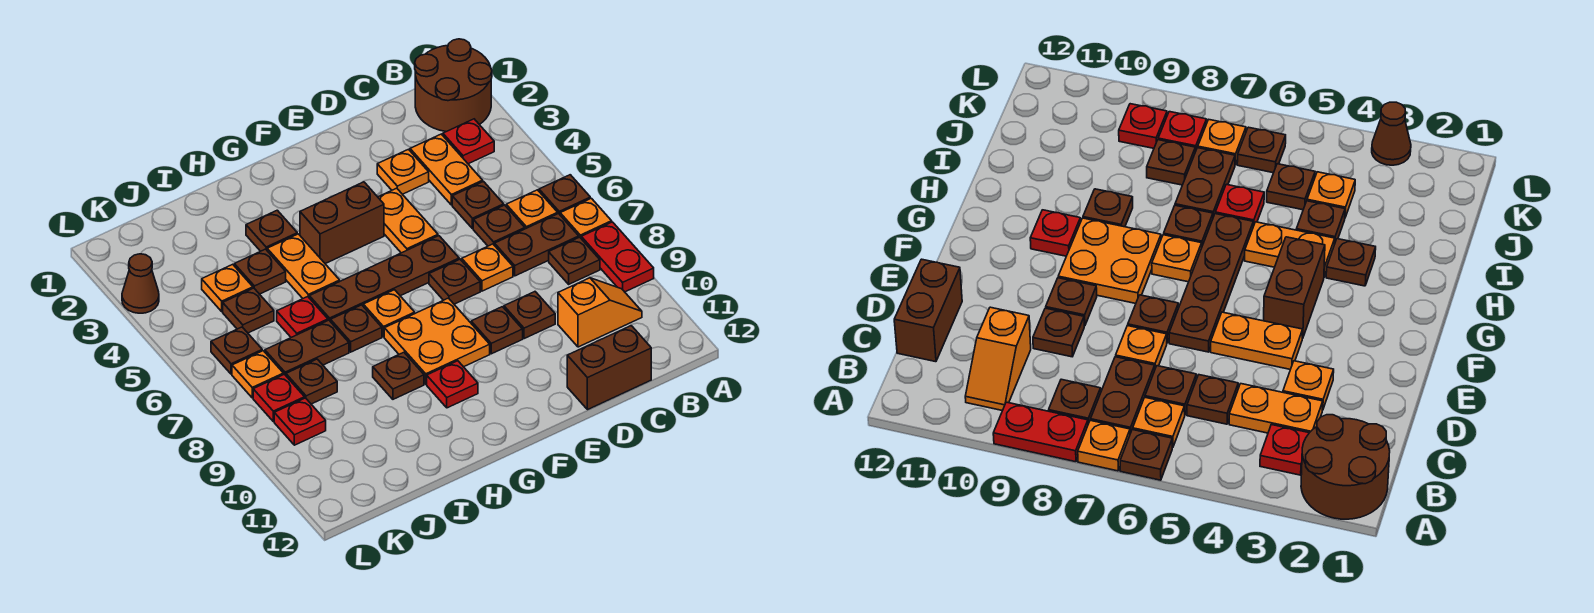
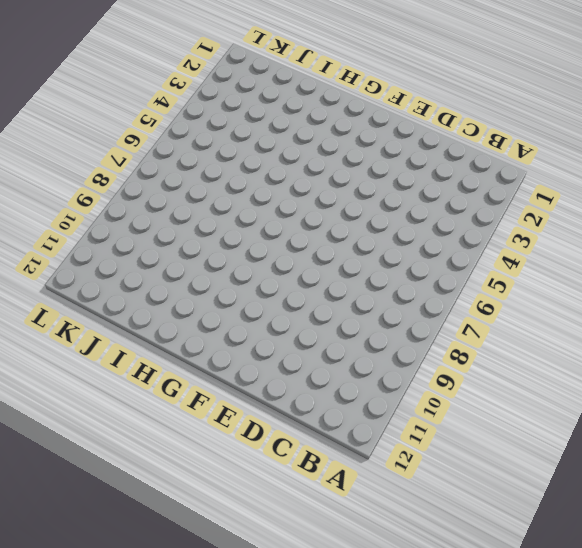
none -> brown round brick A1:B2 level 1
none -> brown plate A6 level 1
none -> orange plate A7 level 1
none -> red plate A8:A9 level 1

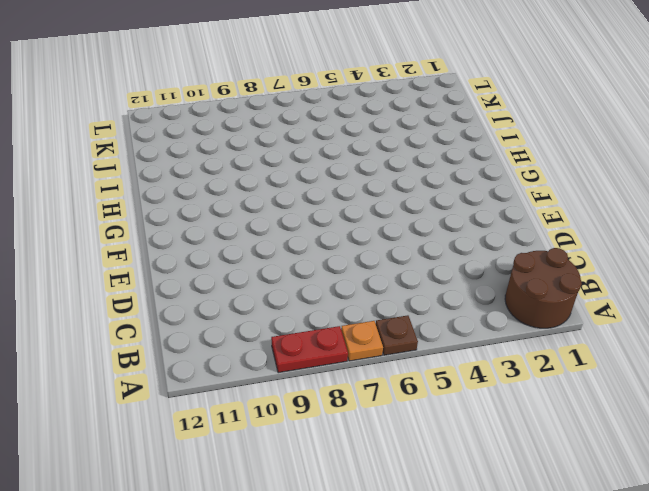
none -> red plate B3 level 1
none -> orange plate B6 level 1
none -> brown plate B7:C7 level 1
none -> brown plate B8 level 1

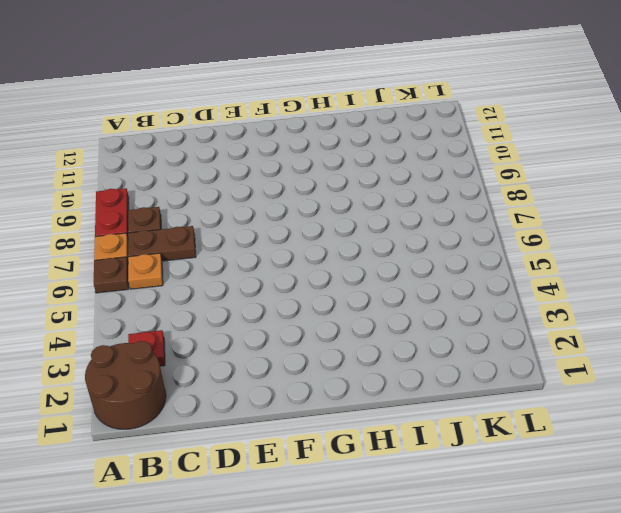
none -> orange slope B10:C10 level 1 top C
none -> orange plate C3:C4 level 1
none -> brown plate C5 level 1
none -> brown plate C6 level 1

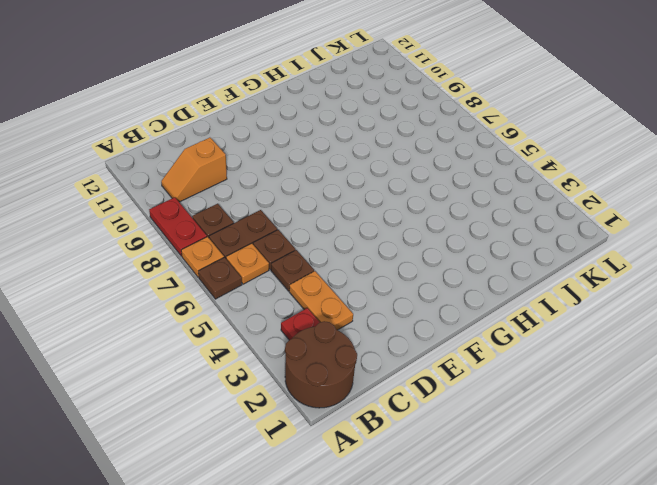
none -> brown brick C12:D12 level 1
none -> orange plate D3 level 1
none -> orange plate D7 level 1
none -> brown plate D9 level 1

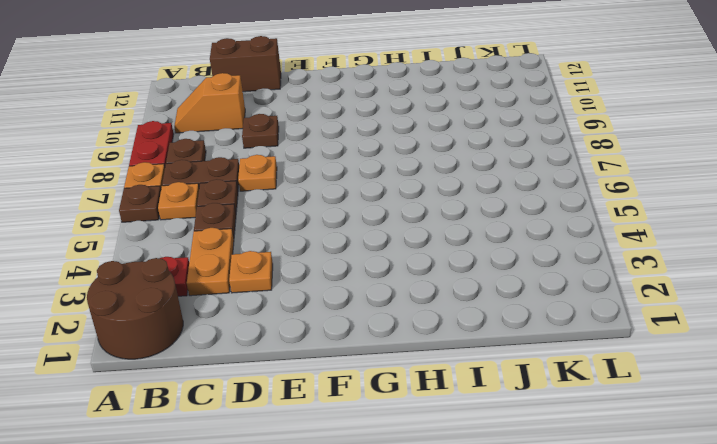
none -> orange plate E4:E5 level 1
none -> brown plate E6:H6 level 1
none -> brown plate E7 level 1
none -> brown plate E9 level 1

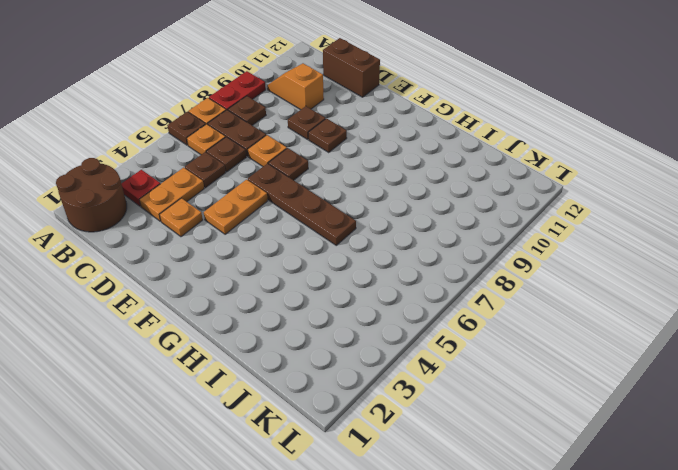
none -> brown brick F4:G4 level 1
none -> orange plate F8:G9 level 1
none -> orange plate G7 level 1
none -> red plate G10 level 1

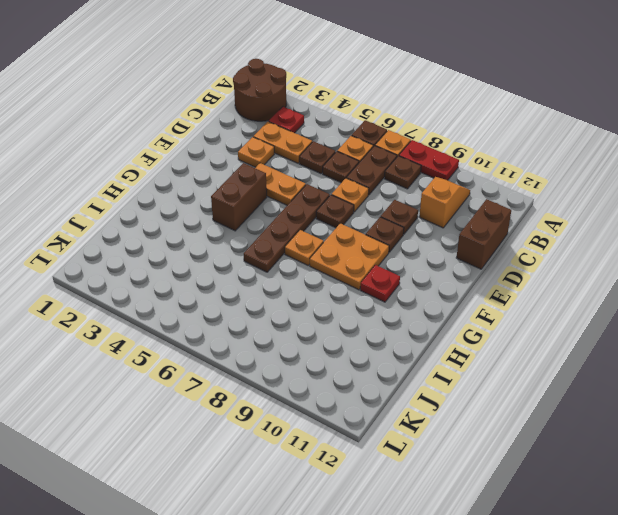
none -> brown plate H3 level 1
none -> orange plate H4:H5 level 1
none -> brown plate H7 level 1
none -> brown plate H9 level 1

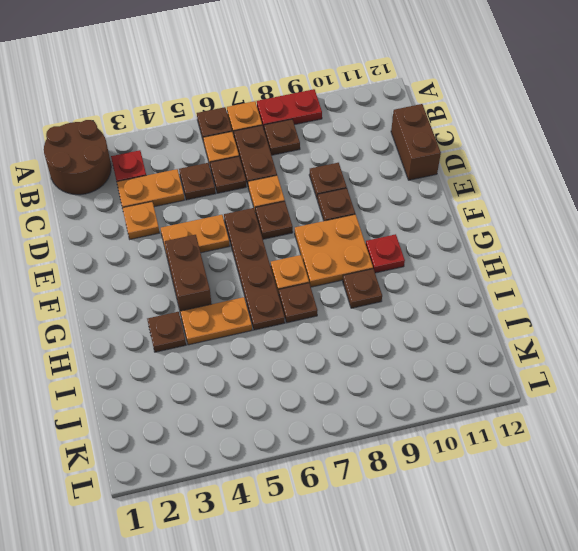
none -> orange slope B10:C10 level 1 top C
none -> brown plate I4 level 1
none -> red plate I6 level 1
none -> brown plate I7:J7 level 1

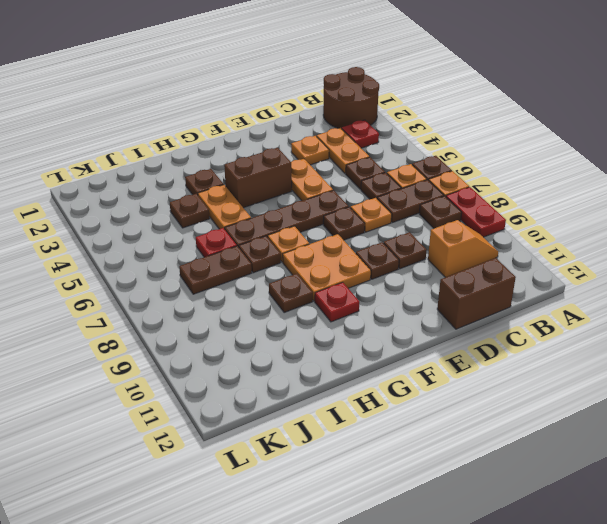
none -> orange plate J4 level 1
none -> brown plate J5 level 1
none -> brown plate J8 level 1
none -> brown plate K6 level 1

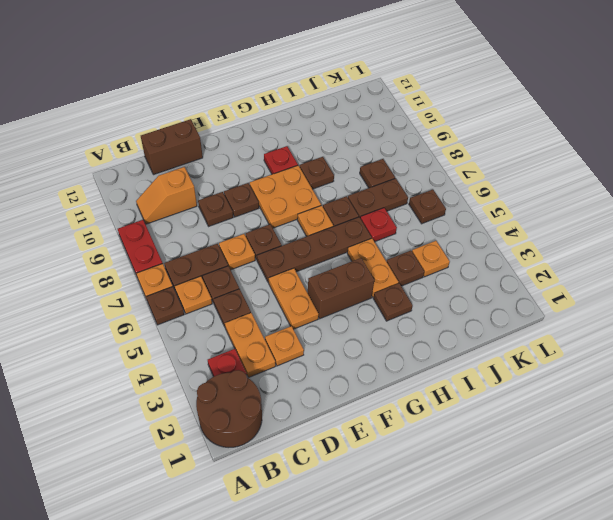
none -> brown plate B8 level 1
none -> brown plate J5 level 1
none -> orange plate K7 level 1
none -> red plate K8 level 1

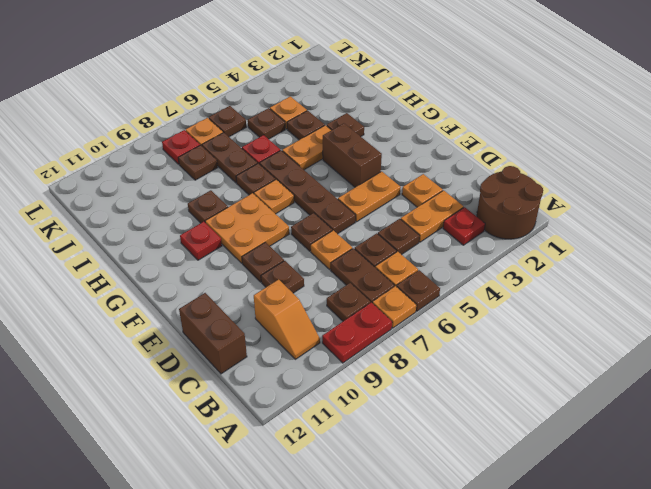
none -> red plate K9 level 1
none -> brown cone L3 level 1

